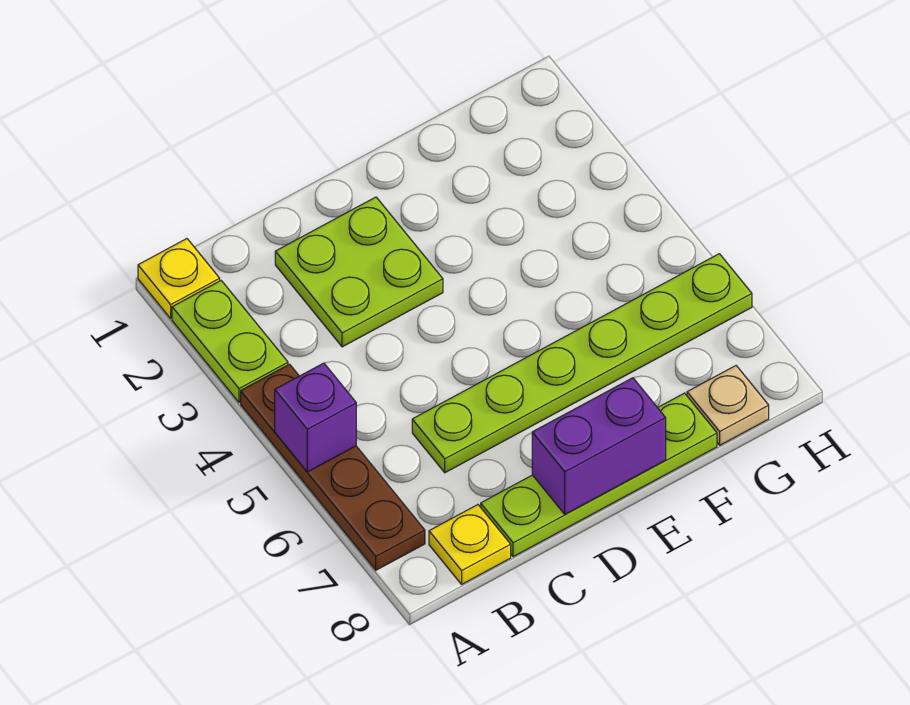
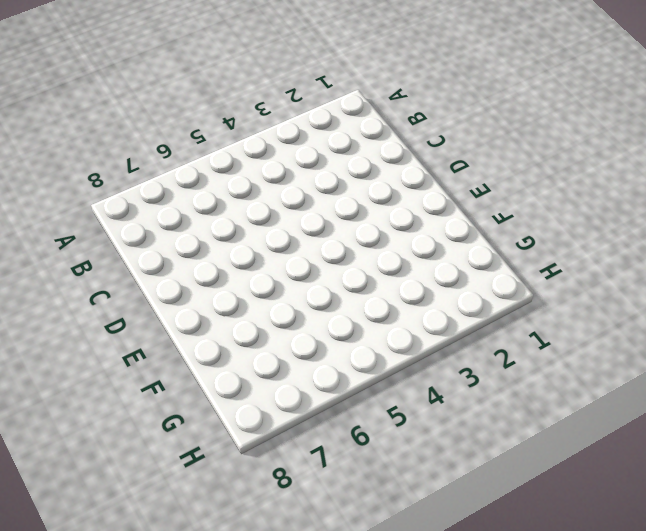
none -> yellow plate A1 level 1
none -> lime plate A2:A3 level 1

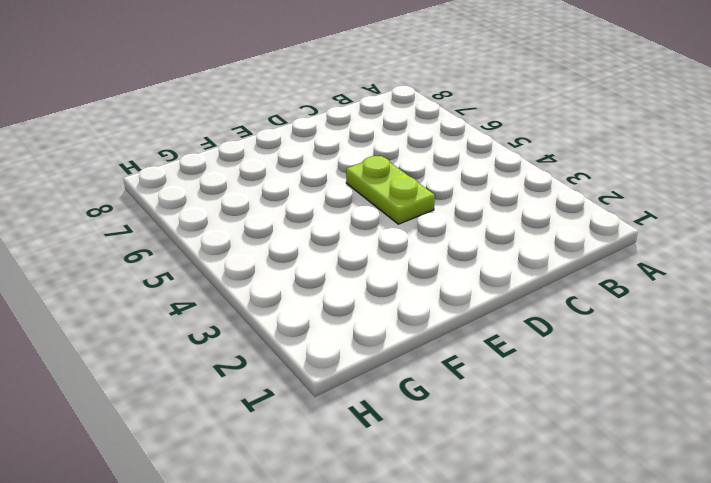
lime plate D4:D5 level 1 -> lime plate A2:A3 level 1
none -> yellow plate A1 level 1
none -> brown plate A4:A7 level 1

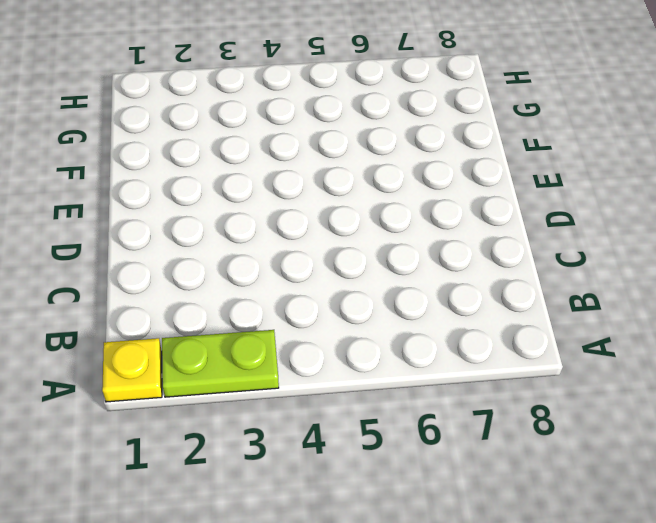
none -> brown plate A4:A7 level 1
none -> yellow plate B8 level 1

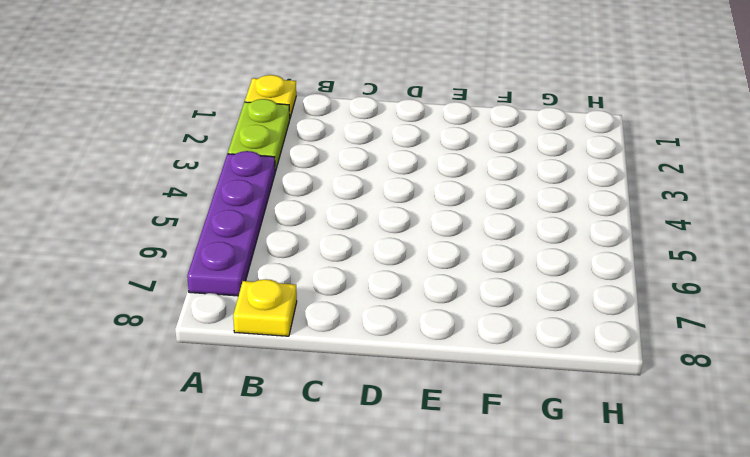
purple plate A4:A7 level 1 -> brown plate A4:A7 level 1
none -> lime plate C2:D3 level 1
none -> lime plate C6:H6 level 1

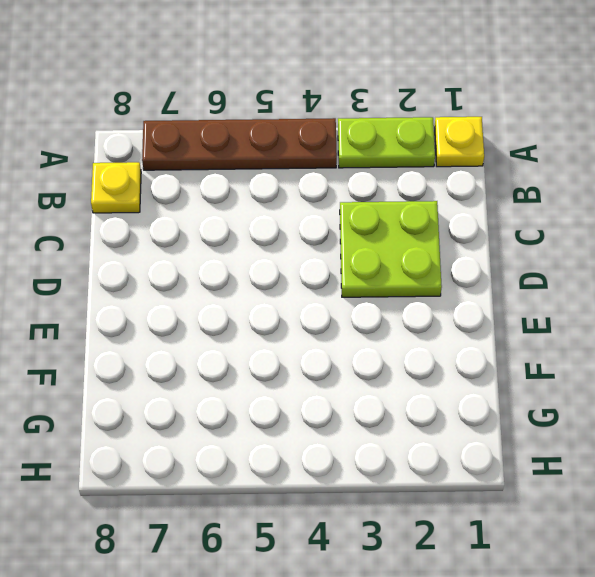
none -> lime plate C6:H6 level 1
none -> lime plate C8:F8 level 1

